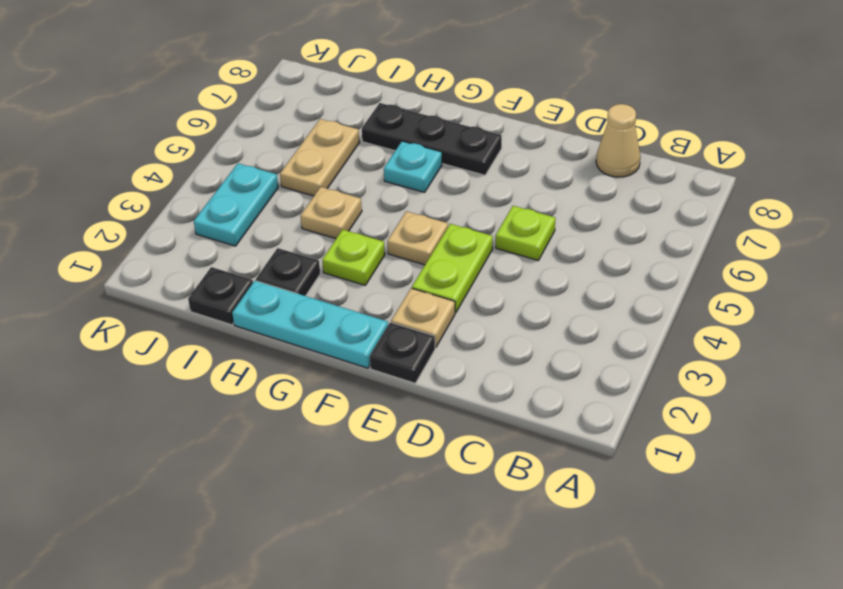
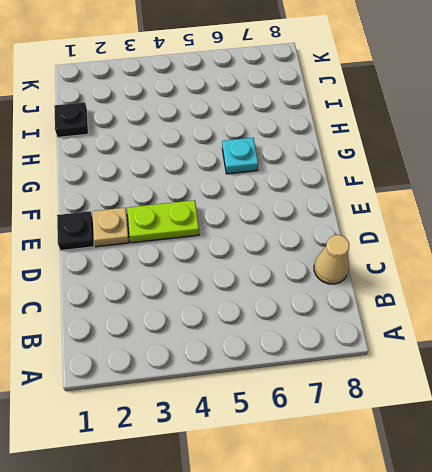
none -> lime plate D5 level 1
none -> cyan plate F1:H1 level 1
none -> tan plate F4 level 1

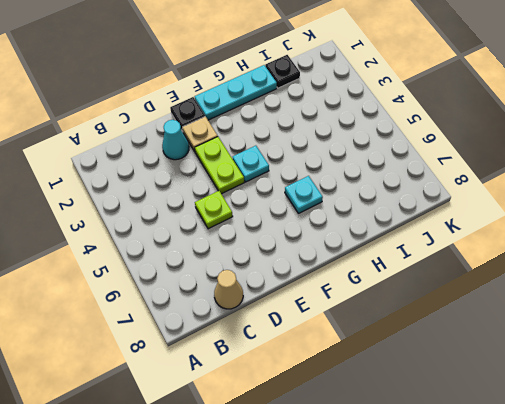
cyan cone D2 level 1 -> none
cyan plate F4 level 1 -> tan plate F4 level 1
none -> black plate F7:H7 level 1
none -> lime plate G3 level 1
none -> black plate H2 level 1

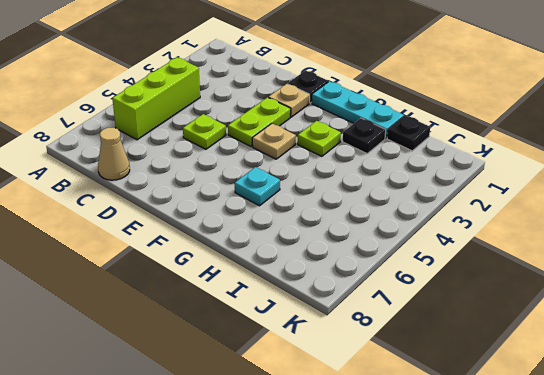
lime brick B4:B6 level 1 -> none
none -> black plate F7:H7 level 1
none -> tan plate H4 level 1
none -> tan plate I5:I6 level 1

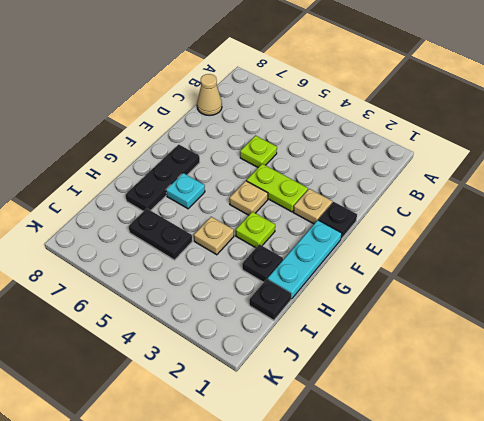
black plate I5:I6 level 1 -> tan plate I5:I6 level 1
none -> cyan plate J3:J4 level 1

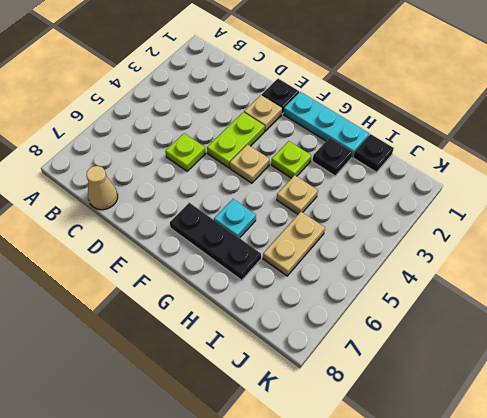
none -> cyan plate J3:J4 level 1

